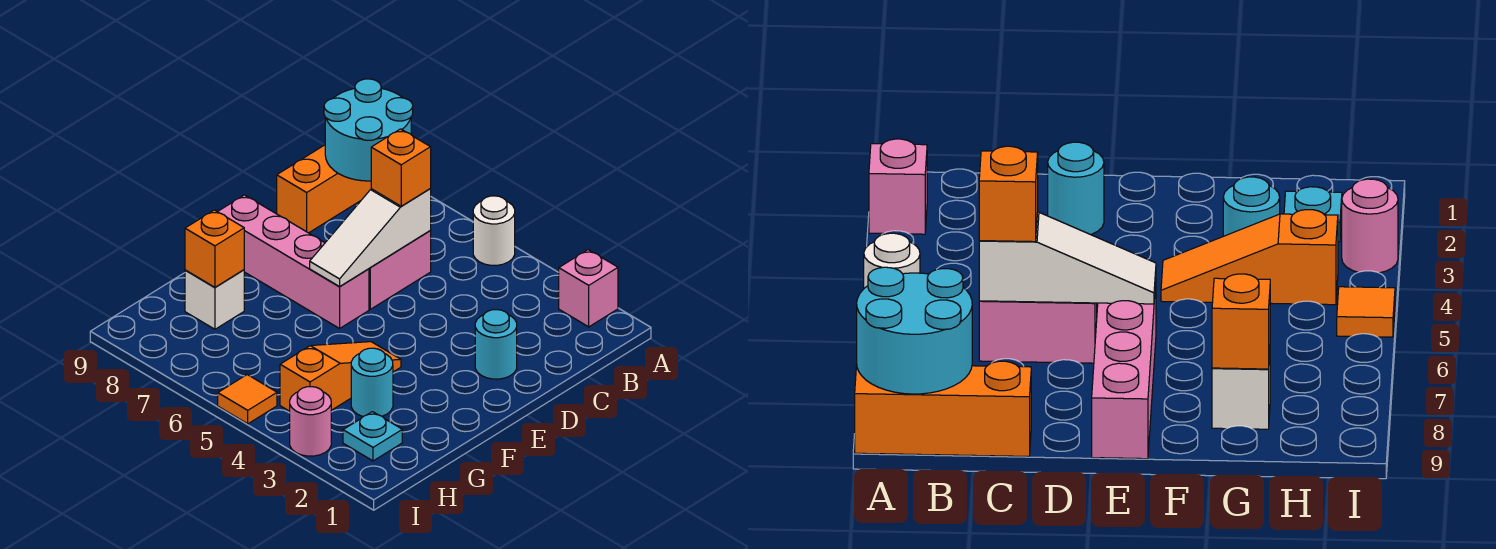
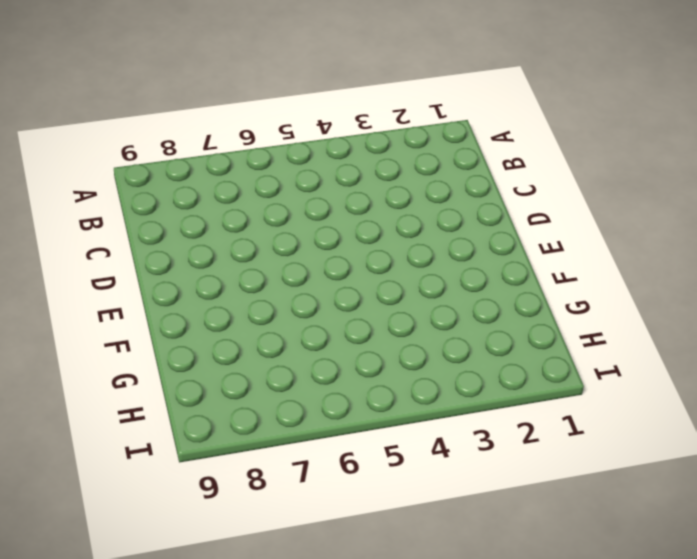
none -> pink brick A2 level 1
none -> white round brick A5 level 1
none -> orange brick A9:C9 level 1

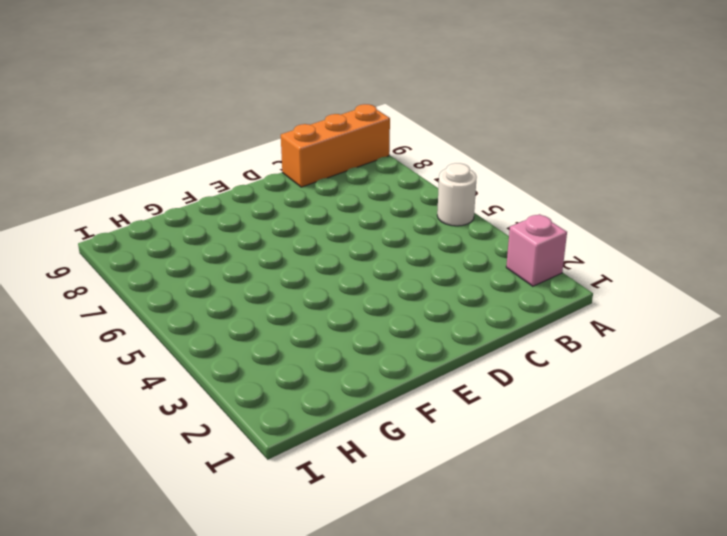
none -> pink brick C6:D6 level 1
none -> cyan round brick D2 level 1
none -> pink brick E6:E9 level 1

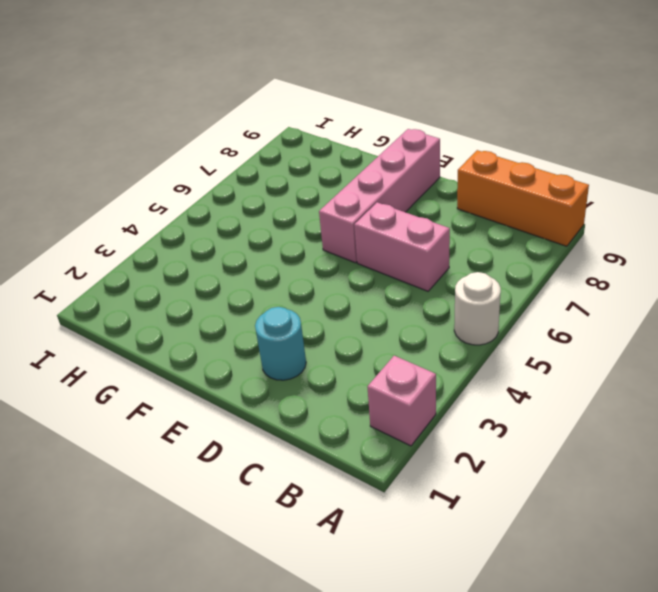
none -> orange slope F4:H4 level 1 top H
none -> cyan round brick G3 level 1
none -> white brick G8 level 1

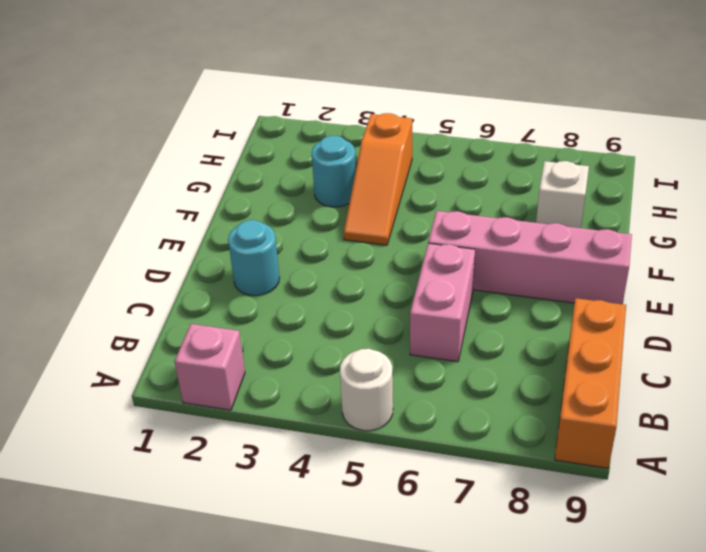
none -> cyan plate H2 level 1
none -> pink round brick I3 level 1
none -> orange tile I5 level 1

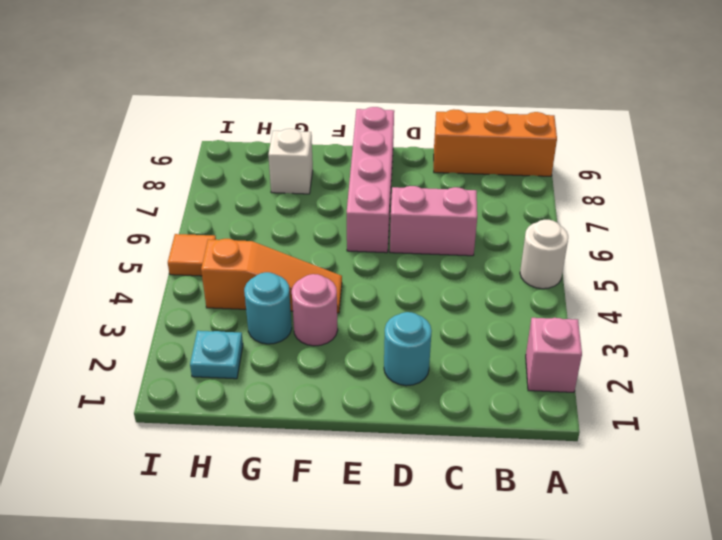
pink round brick F3 level 1 -> pink round brick I3 level 1
none -> cyan round brick A8:B9 level 2
none -> white slope C6:E6 level 2 top C
none -> orange brick G8 level 2

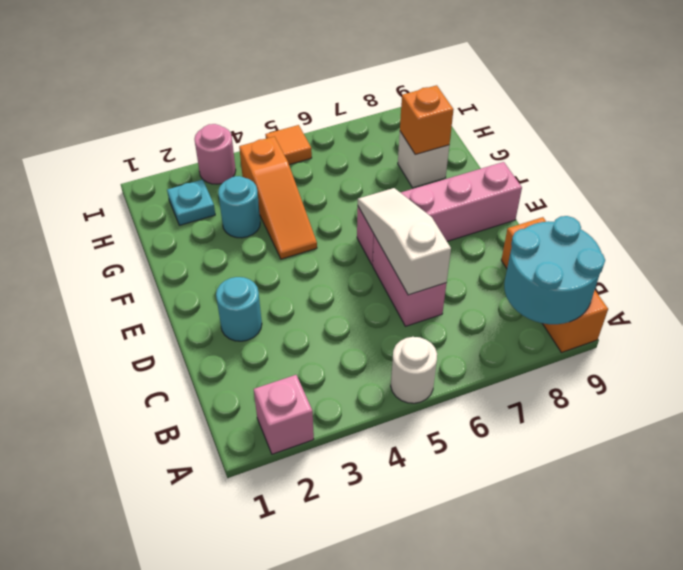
none -> orange brick C6 level 3

